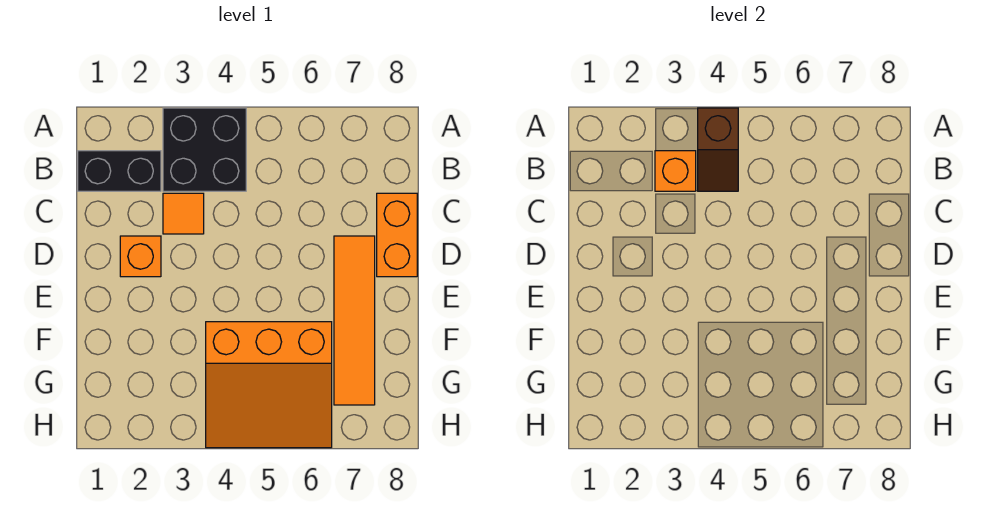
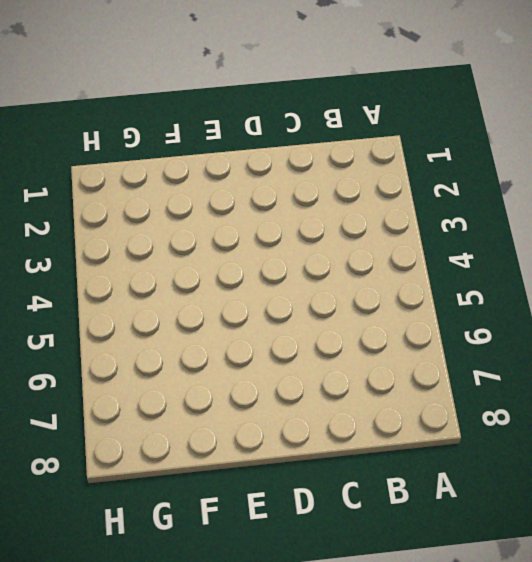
none -> black brick A3:B4 level 1
none -> black brick B1:B2 level 1

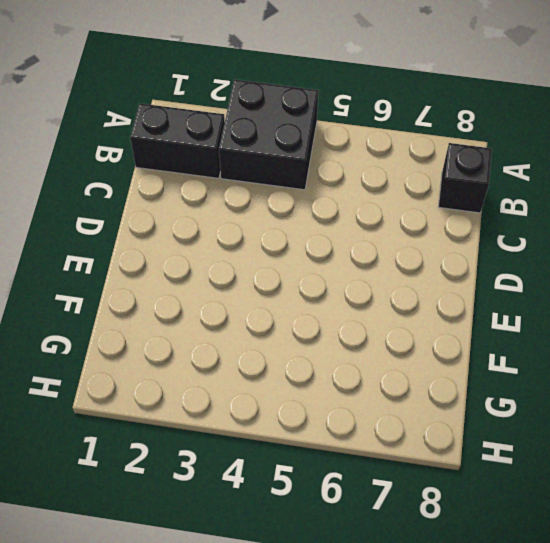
black brick B8 level 1 -> none
none -> orange tile C3 level 1
none -> orange brick C8:D8 level 1

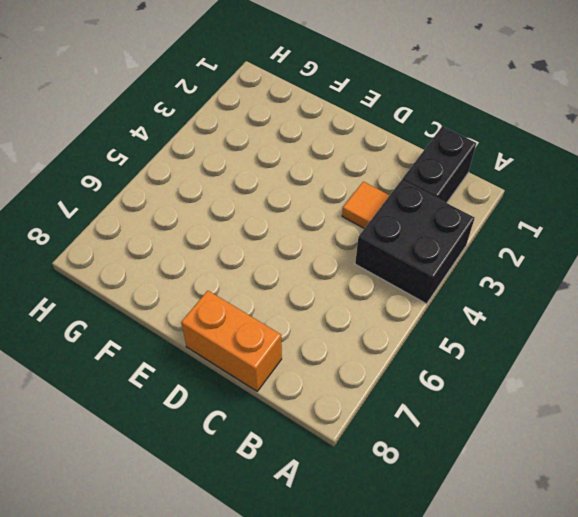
none -> orange brick D2 level 1
none -> orange tile D7:G7 level 1

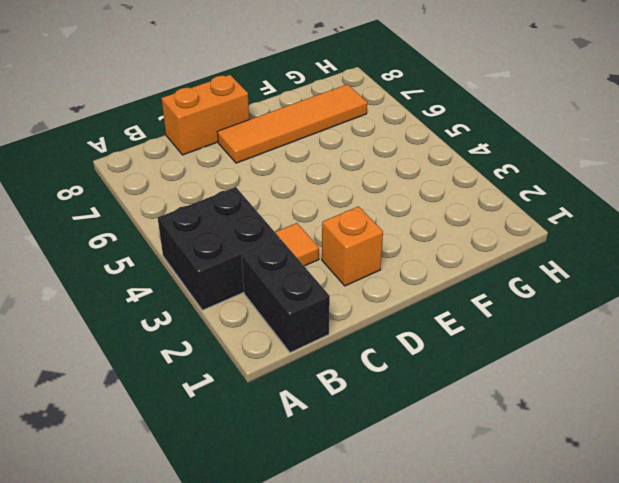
none -> orange slope F4:H6 level 1 top F
none -> brown slope A4:B4 level 2 top A

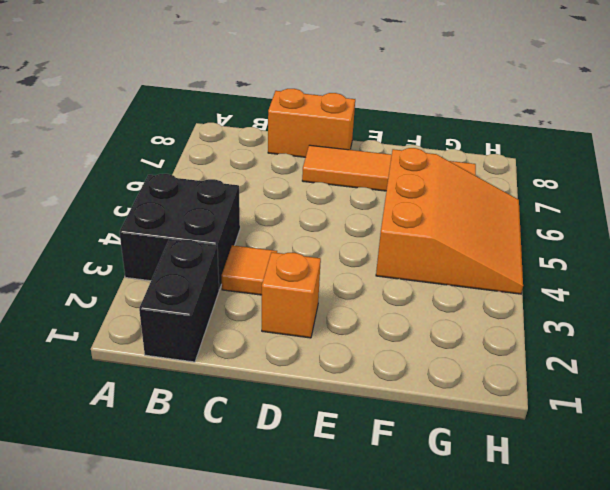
none -> brown slope A4:B4 level 2 top A
none -> orange brick B3 level 2

